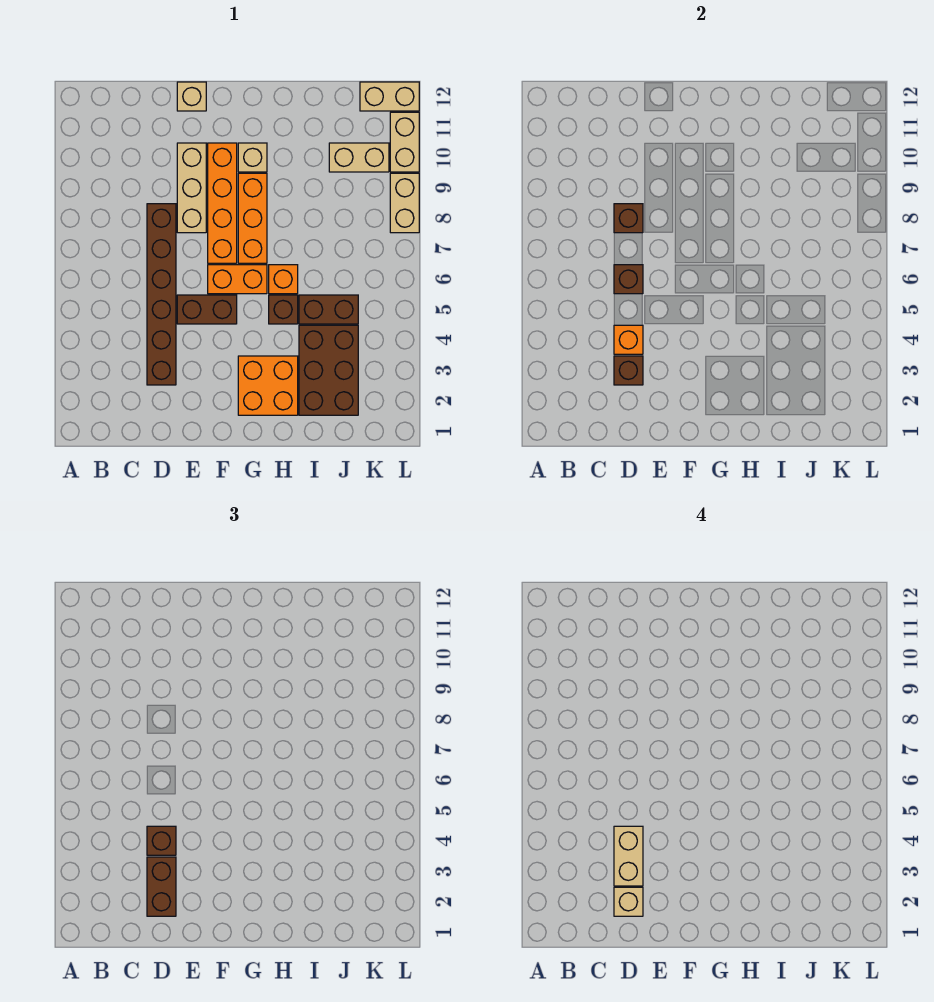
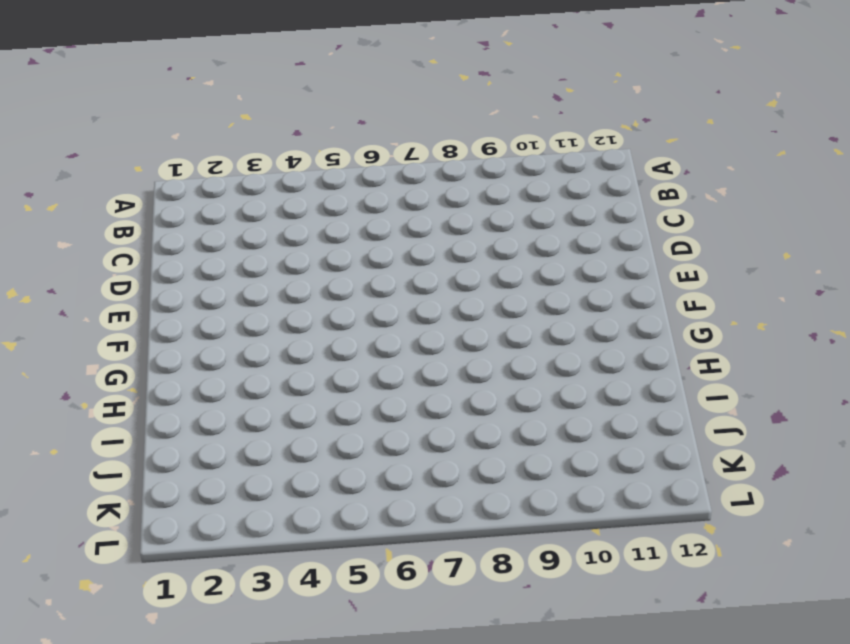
none -> brown brick D3:D8 level 1
none -> brown brick E5:F5 level 1
none -> tan brick E8:E10 level 1

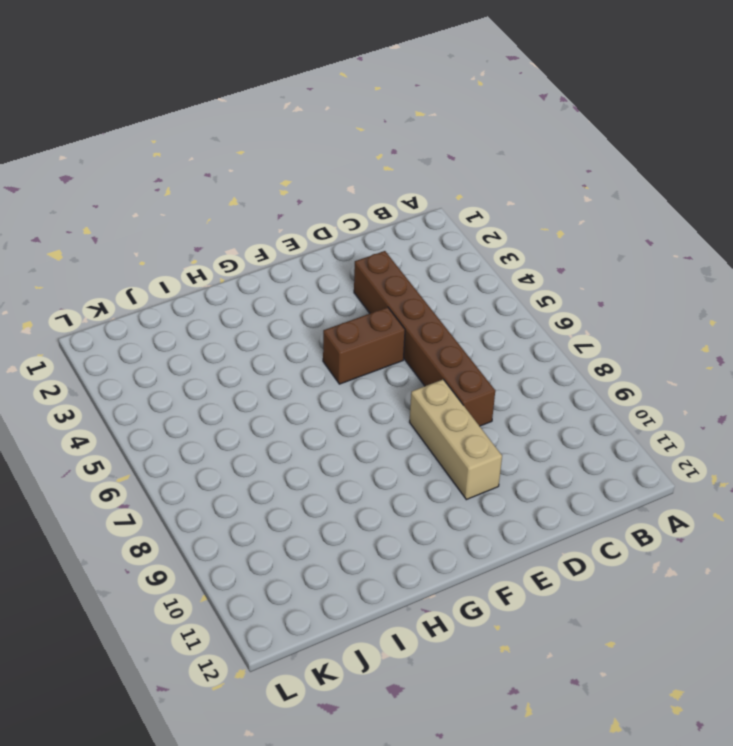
none -> tan brick E12 level 1
none -> orange brick F6:G6 level 1
none -> orange brick F7:F10 level 1

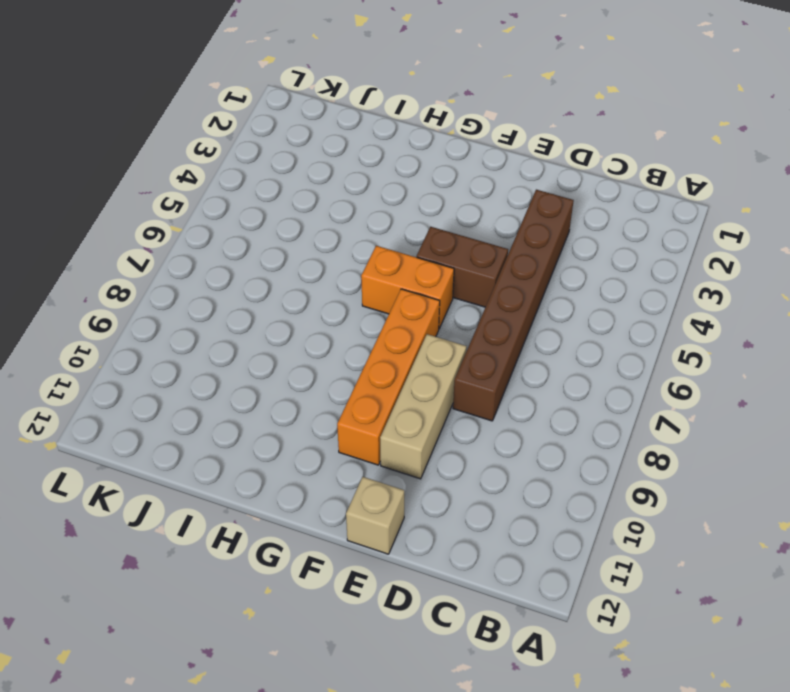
none -> orange brick G2:H3 level 1
none -> orange brick G7:G9 level 1
none -> tan brick G10 level 1

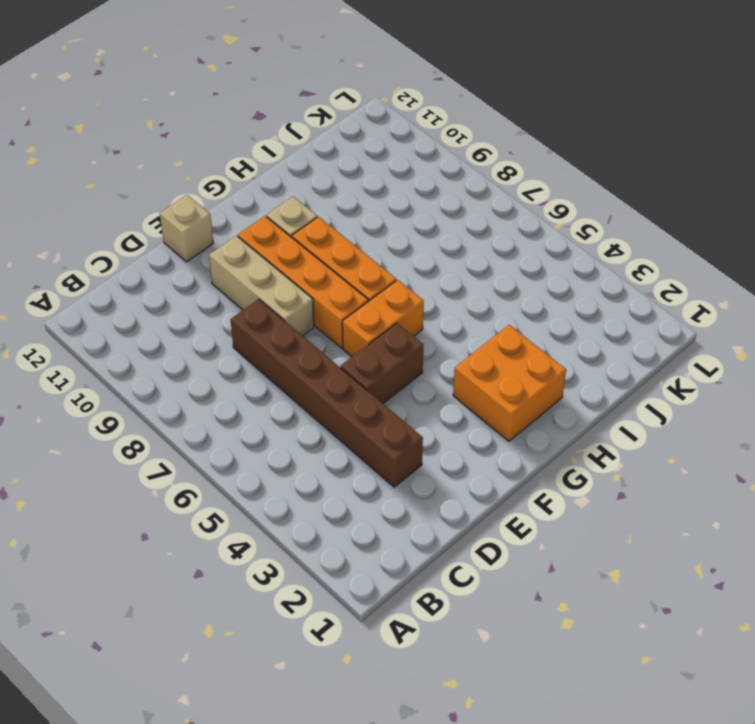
none -> brown brick H5 level 1
none -> orange brick H6 level 1
none -> brown brick I2:J4 level 1

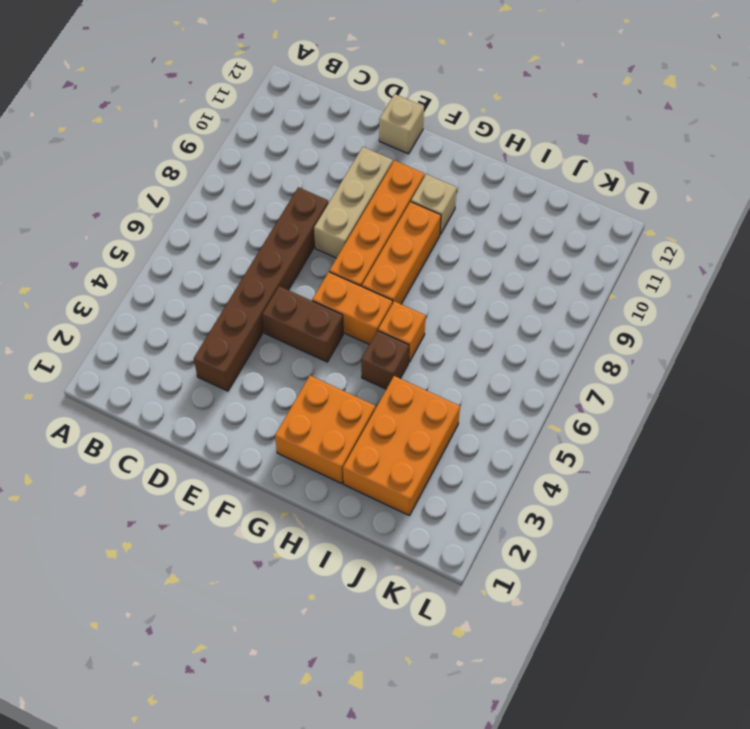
orange brick I2:J4 level 1 -> brown brick I2:J4 level 1
none -> brown brick I5:J5 level 1
none -> tan brick J10:K10 level 1
none -> tan brick K12:L12 level 1

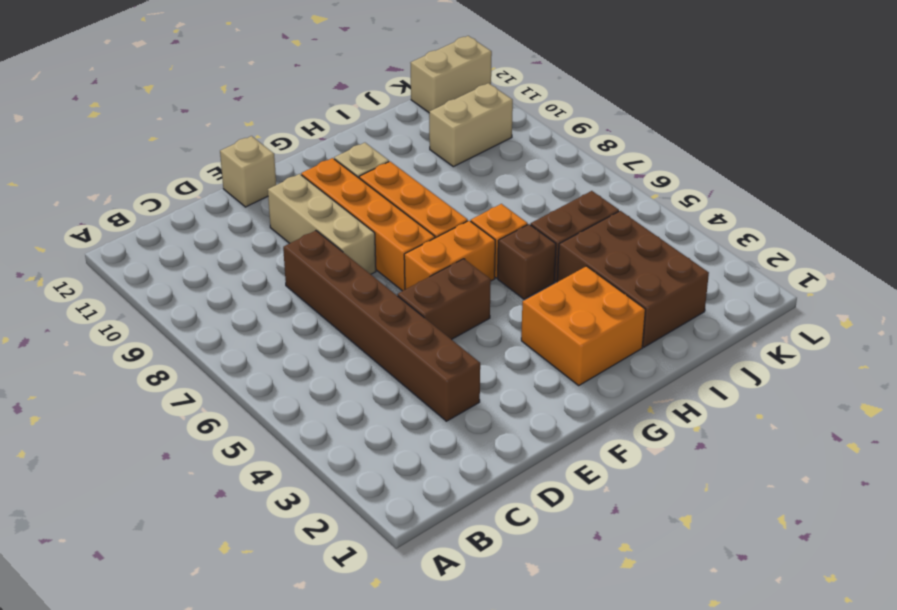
none -> tan brick L8:L9 level 1
none -> tan brick L10:L11 level 1
none -> brown brick D3 level 2

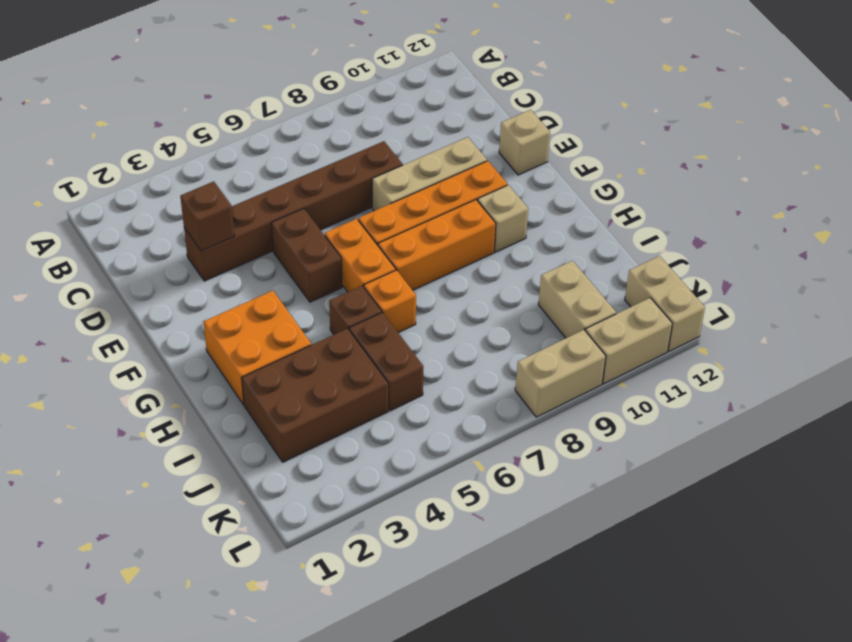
none -> orange brick D4 level 2
none -> brown brick D6 level 2
none -> brown brick D8 level 2

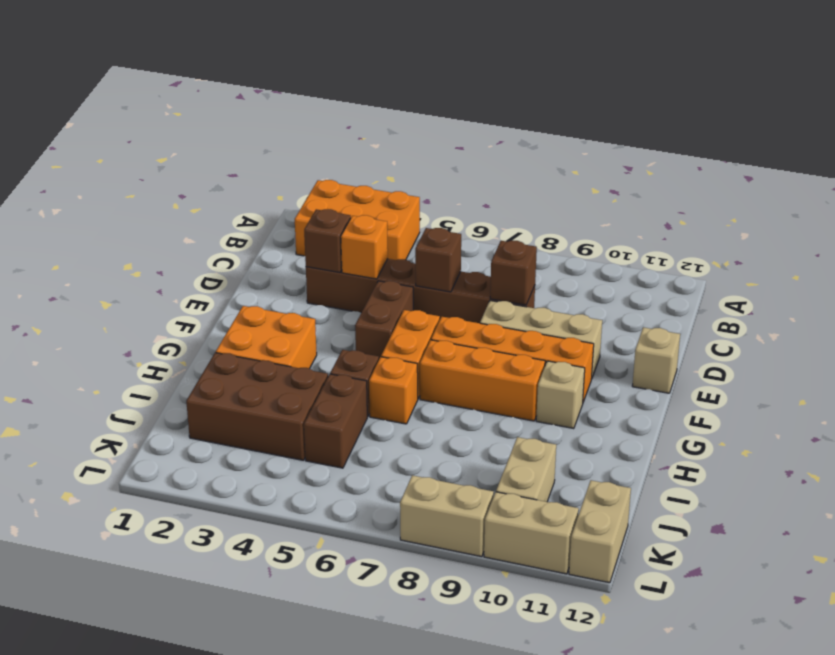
orange brick A2:B4 level 1 -> none
none -> brown brick D2:D3 level 3
none -> brown brick D4 level 3
none -> tan brick D2 level 4

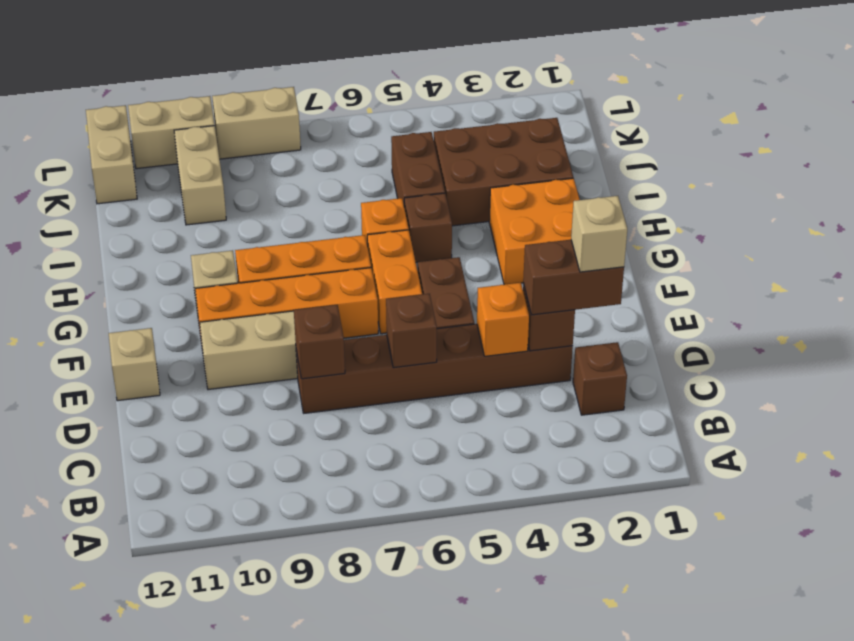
brown brick C2 level 1 -> brown brick D4 level 3
none -> tan brick D3:D4 level 4

